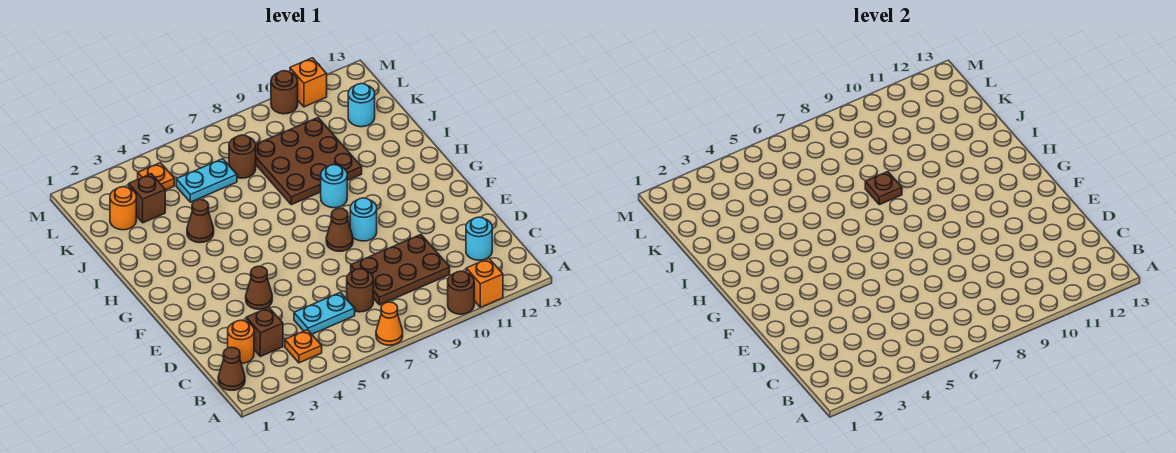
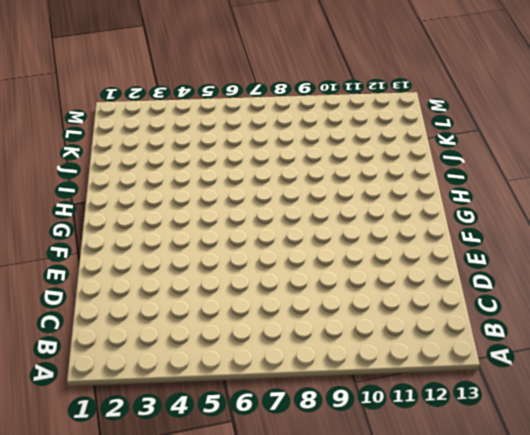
none -> orange cone A7 level 1
none -> brown round brick A10 level 1
none -> orange brick A11 level 1

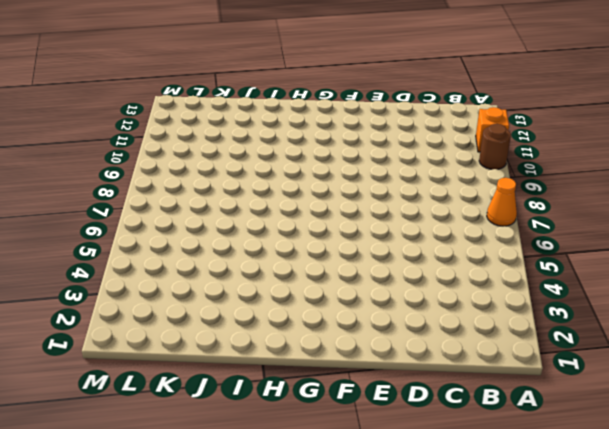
none -> brown cone B1 level 1
none -> orange plate B4 level 1
none -> orange round brick C2 level 1

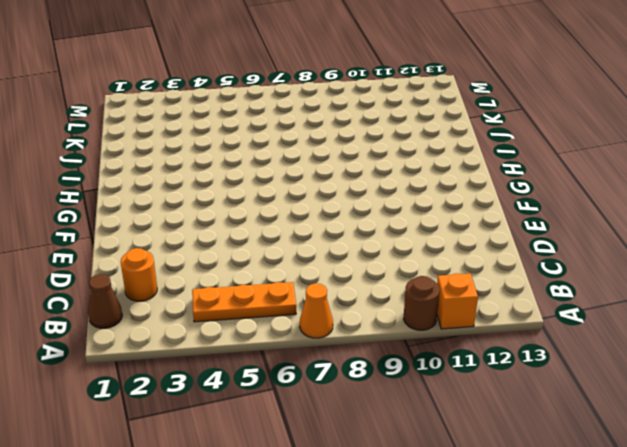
orange plate B4:B6 level 1 -> orange plate B4 level 1
none -> brown brick C3 level 1
none -> cyan plate C5:C6 level 1
none -> brown round brick C7 level 1

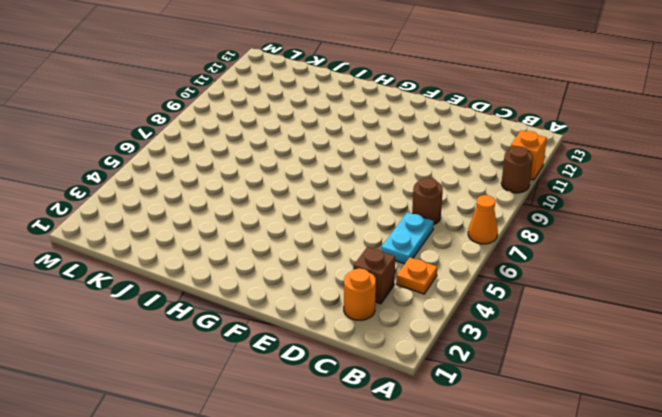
none -> brown cone B1 level 1
none -> brown plate C8:D10 level 1
none -> cyan round brick C12 level 1

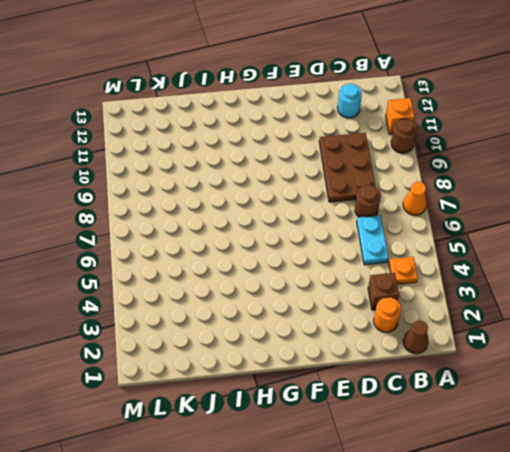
none -> brown cone E4 level 1
none -> brown cone F8 level 1
none -> cyan round brick F9 level 1

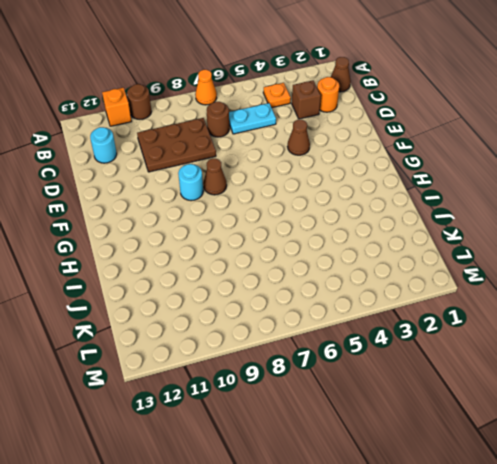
none -> cyan round brick H9 level 1
none -> brown cone I4 level 1
none -> brown plate I8:K10 level 1

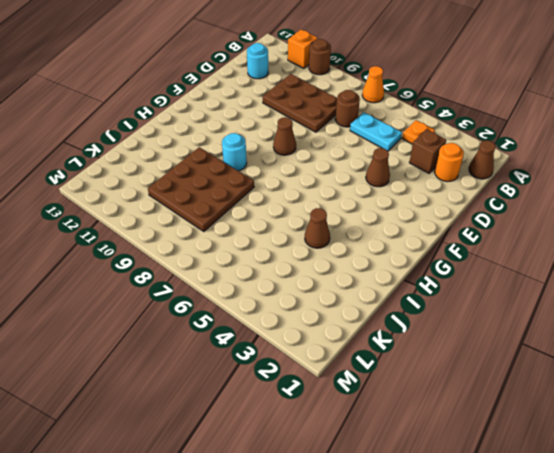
none -> cyan round brick F9 level 1
none -> orange round brick K2 level 1
none -> brown brick K3 level 1

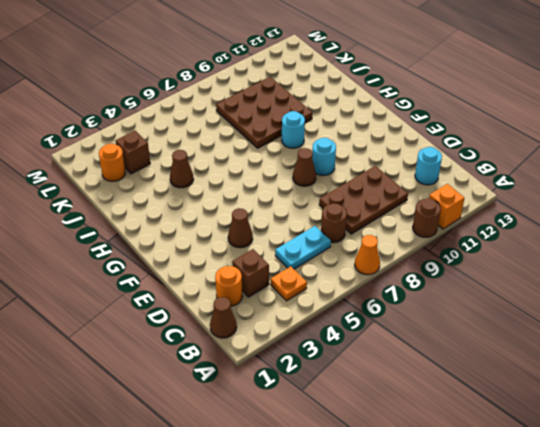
none -> cyan plate K5:K6 level 1
none -> brown round brick K7 level 1
none -> cyan round brick K12 level 1

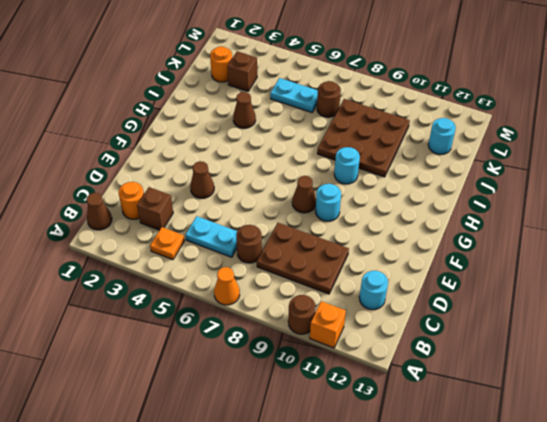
none -> orange plate L4 level 1
none -> brown round brick M10 level 1
none -> orange brick M11 level 1

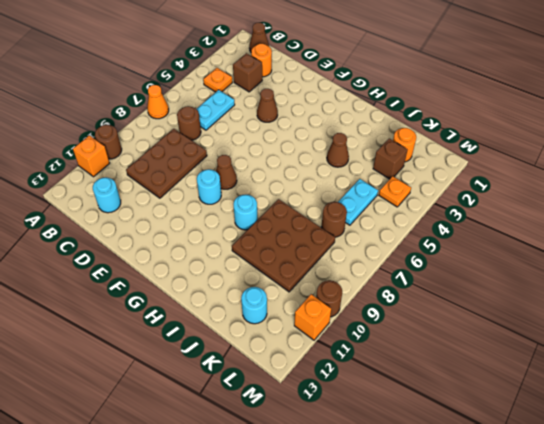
none -> brown plate I8 level 2

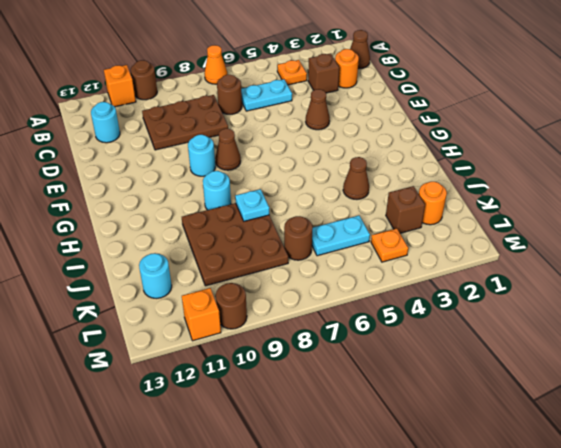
cyan plate I8 level 2 -> brown plate I8 level 2

